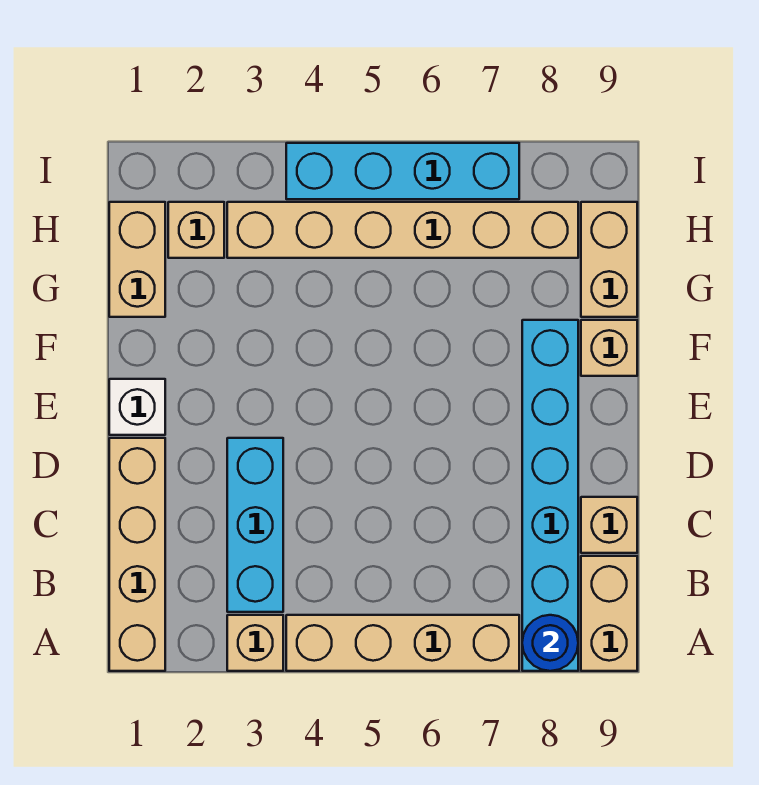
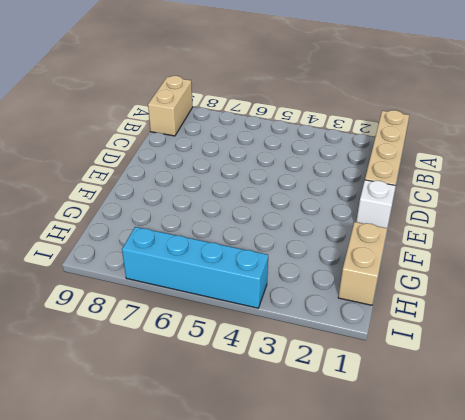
none -> tan brick A3 level 1
none -> tan brick A4:A7 level 1
none -> cyan brick A8:F8 level 1

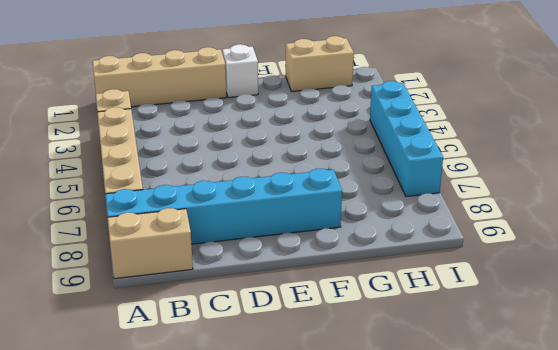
none -> cyan brick B3:D3 level 1
none -> tan brick C9 level 1
none -> tan brick F9 level 1

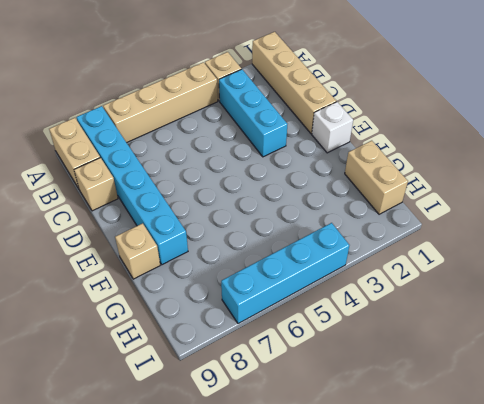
none -> tan brick G9:H9 level 1
none -> tan brick H2 level 1
none -> tan brick H3:H8 level 1

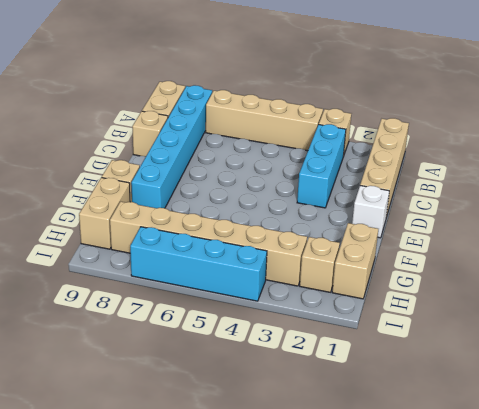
none -> blue round brick A8 level 2

